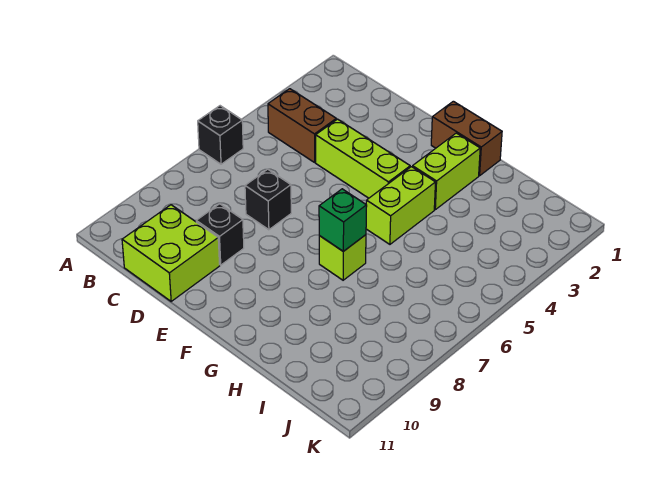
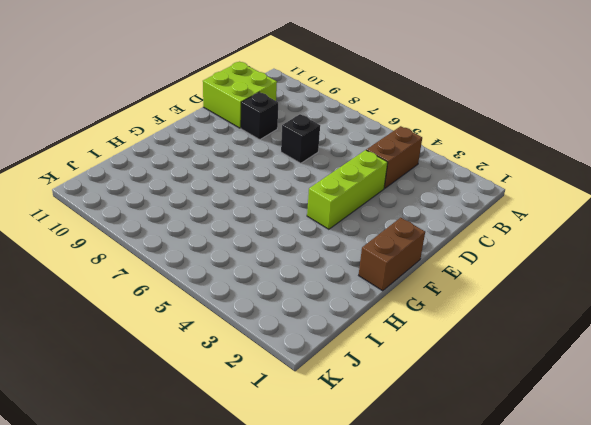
none -> black brick A6 level 1
none -> lime brick G2:G3 level 1

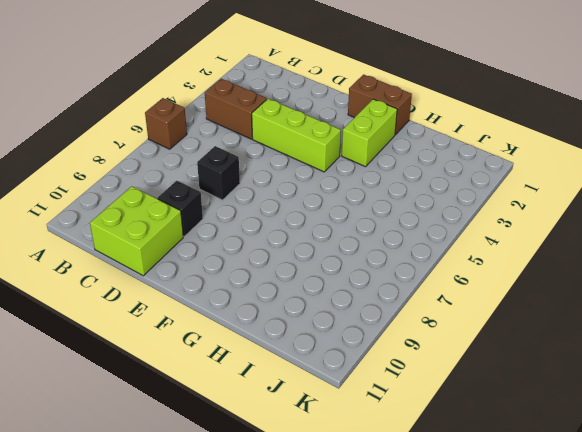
brown brick A6 level 1 -> black brick A6 level 1
none -> lime brick G4:G5 level 1
none -> lime brick G7 level 1

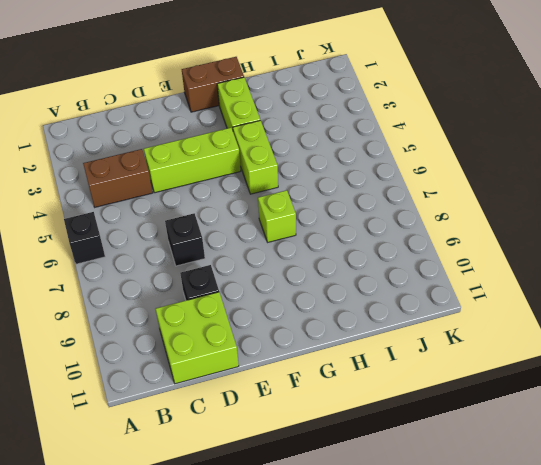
none -> green brick G7 level 2

